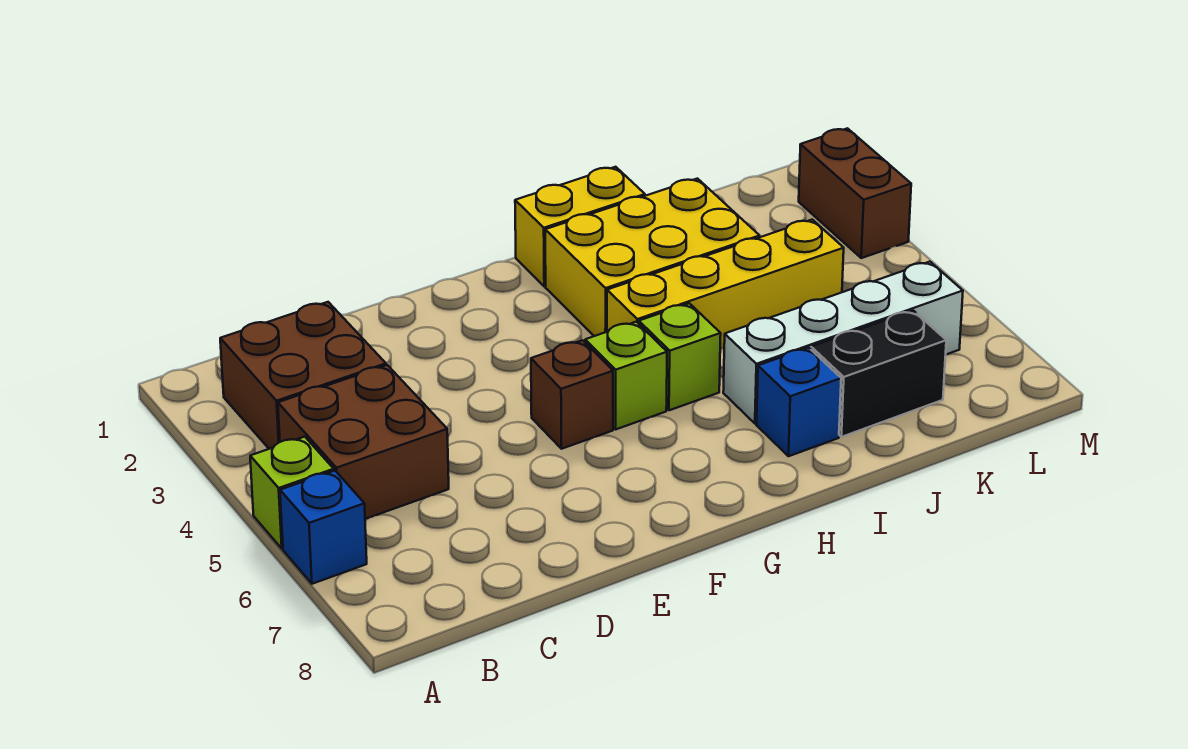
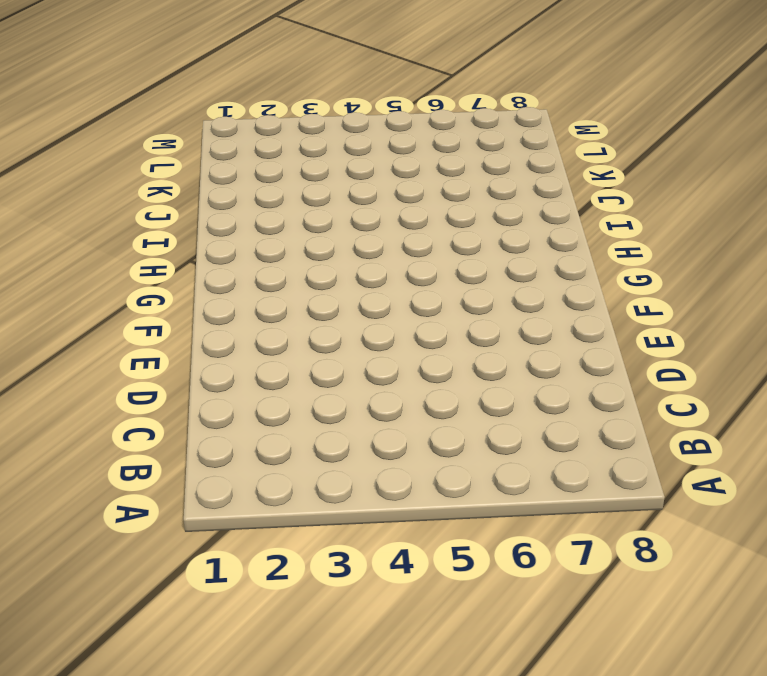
none -> lime brick A5 level 1
none -> blue brick A6 level 1
none -> brown brick B2:C3 level 1

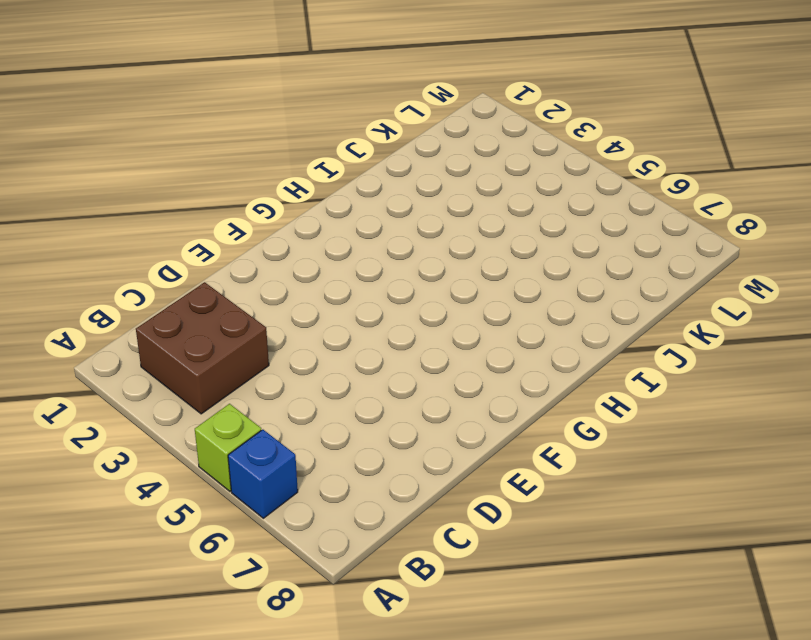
none -> brown brick B4:C5 level 1
none -> brown brick F5 level 1
none -> lime brick G5 level 1

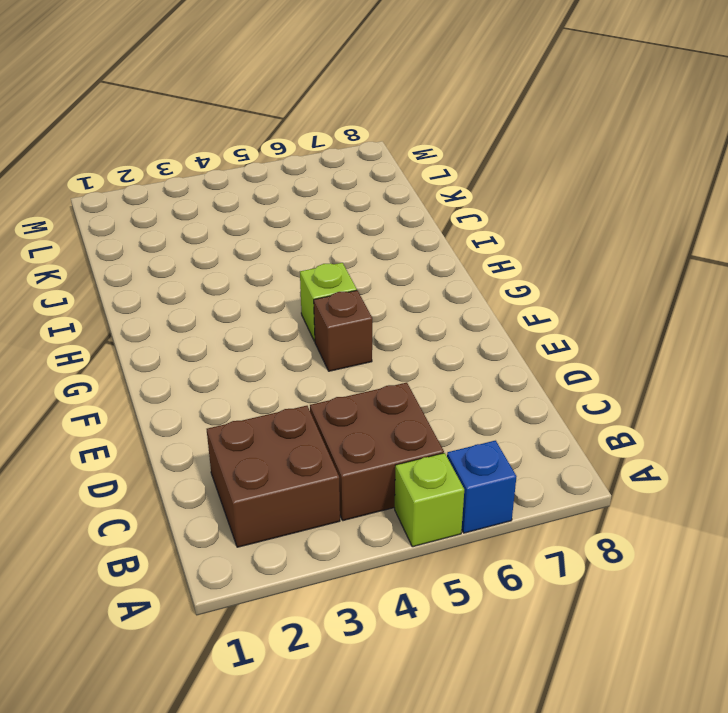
none -> yellow brick H1:I1 level 1
none -> yellow brick H2:J3 level 1
none -> yellow brick H4:K4 level 1

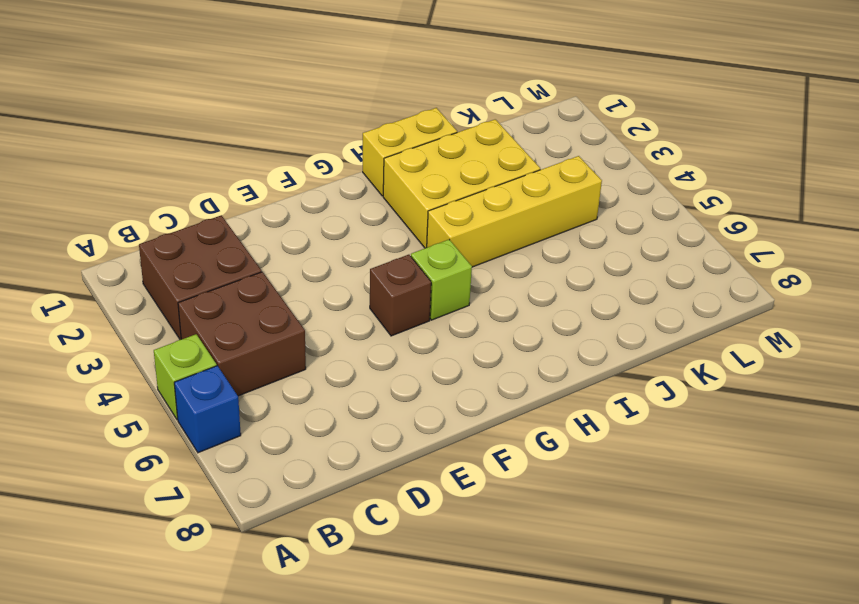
none -> lime brick H5 level 1
none -> white brick I6:L6 level 1
none -> blue brick I7 level 1

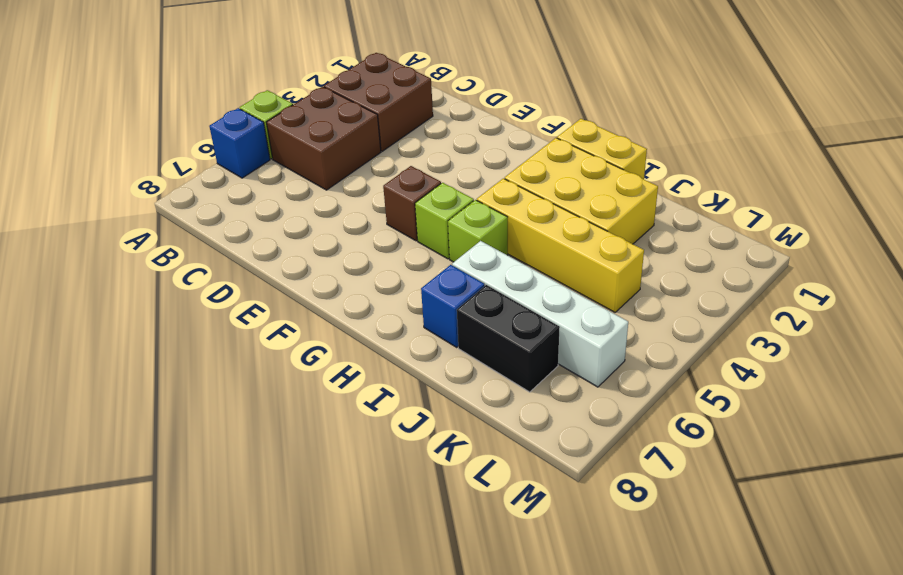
none -> brown brick M2:M3 level 1

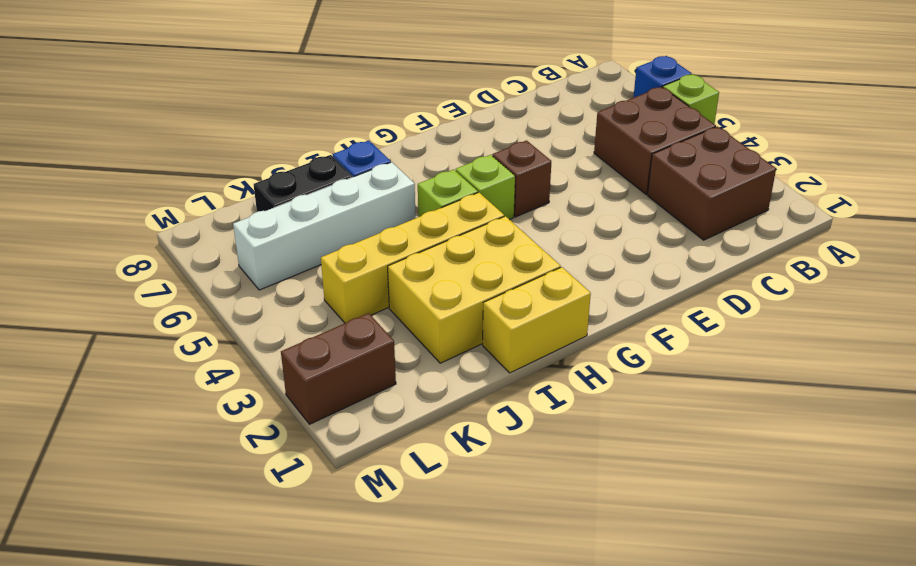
brown brick L2:M2 level 1 -> brown brick M2:M3 level 1

